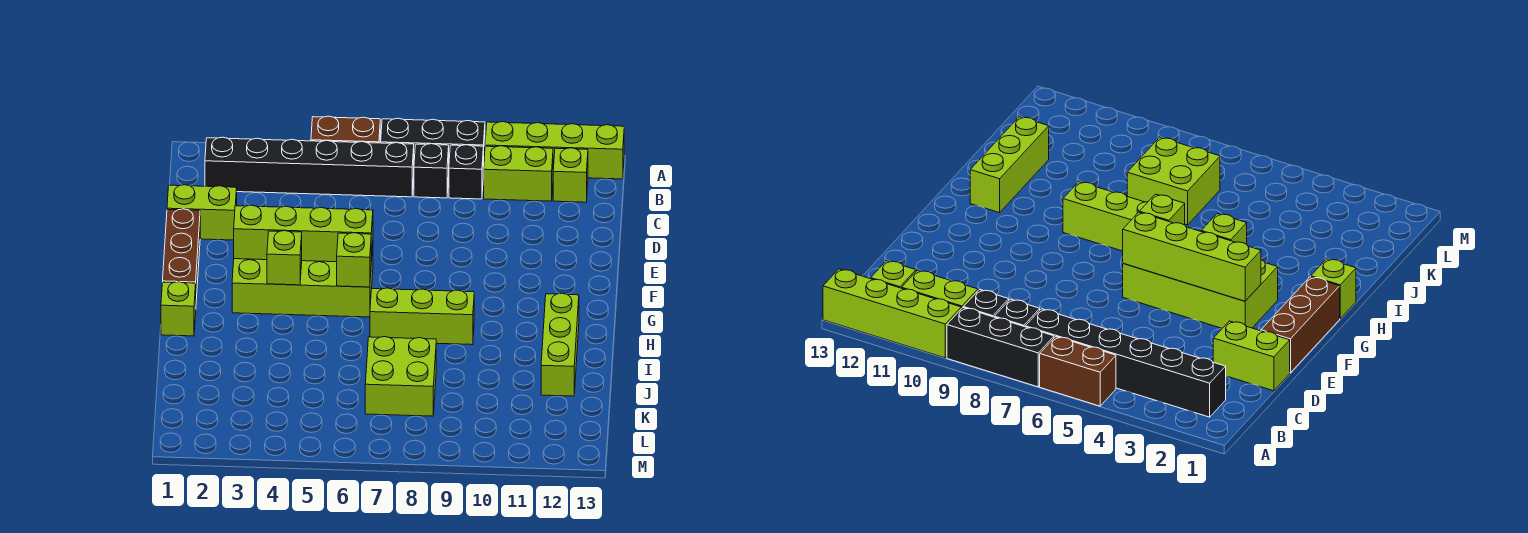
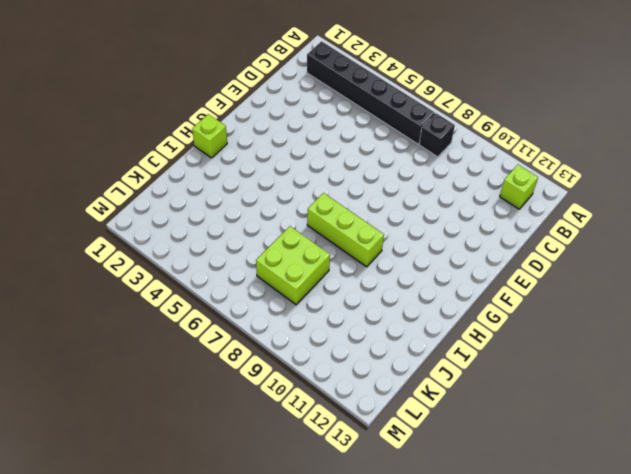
none -> brown brick A5:A6 level 1
none -> black brick A7:A9 level 1
none -> lime brick A10:A13 level 1

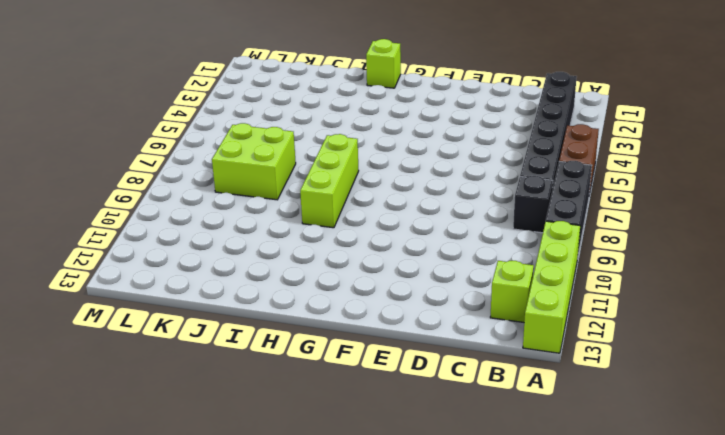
none -> black brick B9 level 1
none -> lime brick B10:B11 level 1
none -> lime brick D1:D2 level 1

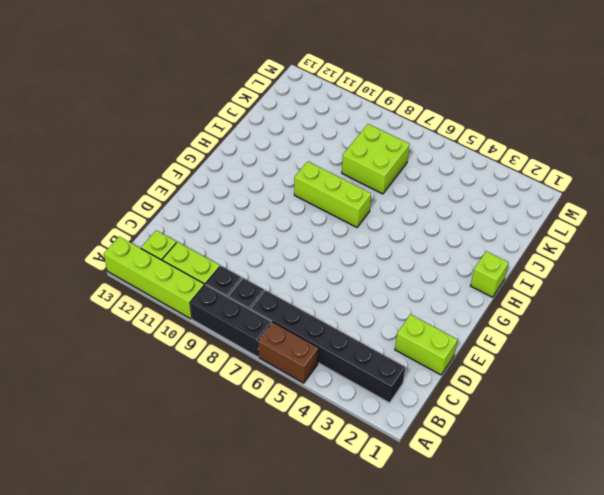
none -> brown brick E1:G1 level 1
none -> lime brick F3:G6 level 1
none -> lime brick H12:J12 level 1

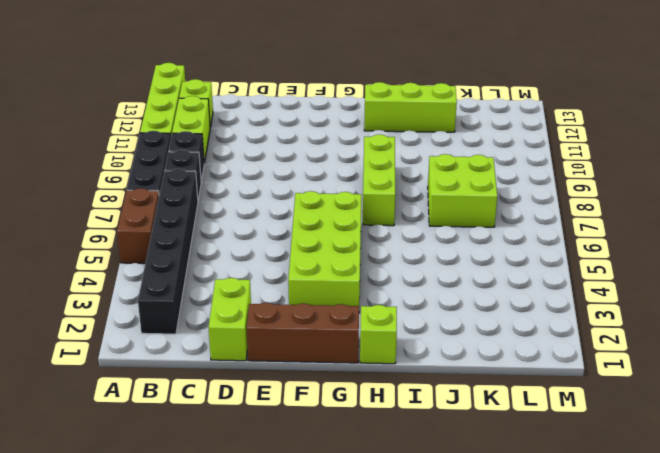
none -> lime brick F3:F6 level 2
none -> lime brick G4 level 2
none -> lime brick G6 level 2

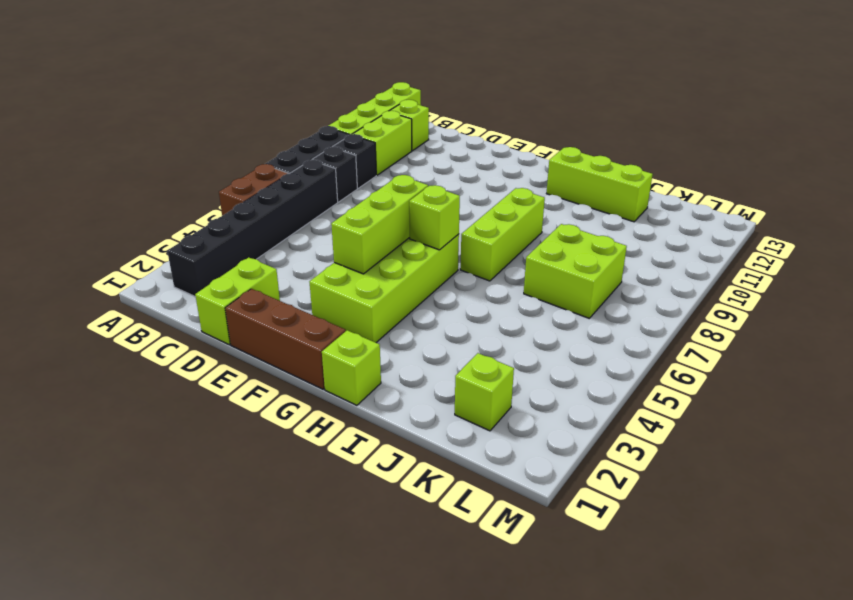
lime brick F4:F6 level 2 -> lime brick F3:F6 level 2
lime brick K2 level 1 -> lime brick G4 level 2

